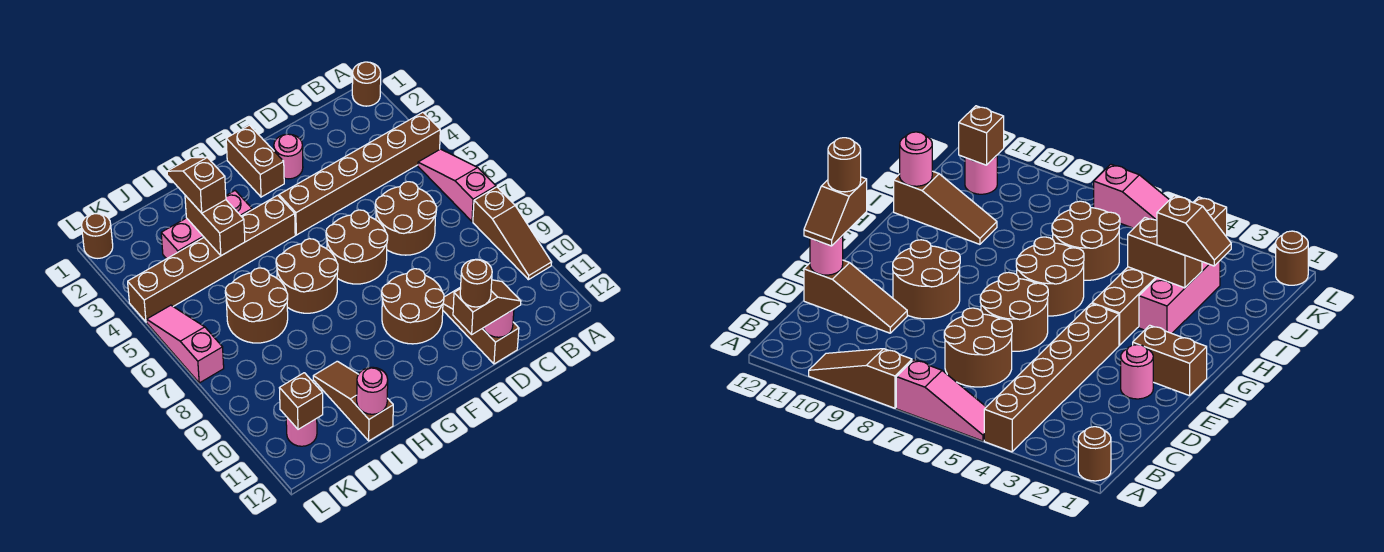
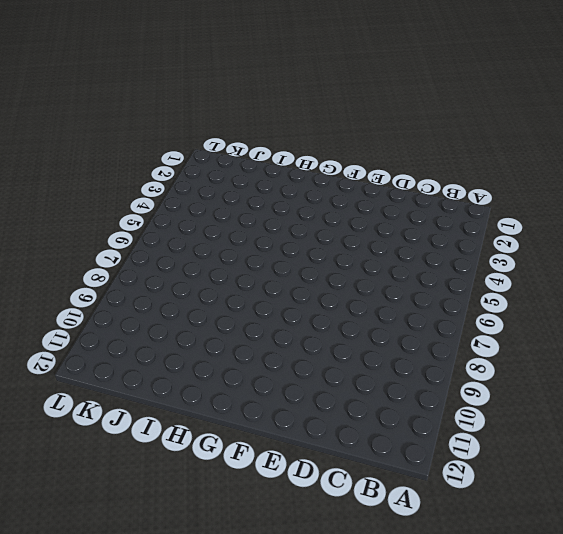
none -> brown round brick A1 level 1
none -> brown brick A4:F4 level 1
none -> pink slope A5:A7 level 1 top 7

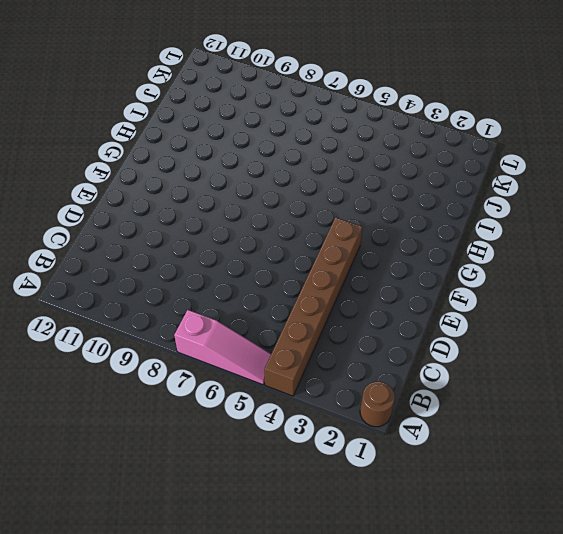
none -> brown slope A8:A10 level 1 top 8
none -> brown round brick C6:D7 level 1
none -> brown slope D10:D12 level 1 top 12

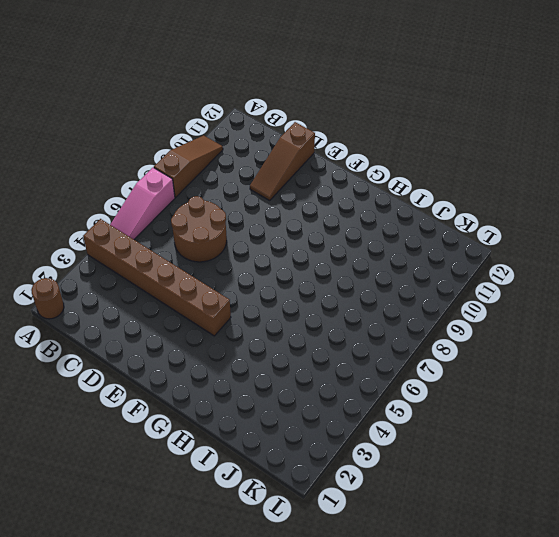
none -> pink round brick E2 level 1
none -> brown round brick E6:F7 level 1
none -> brown round brick E9:F10 level 1

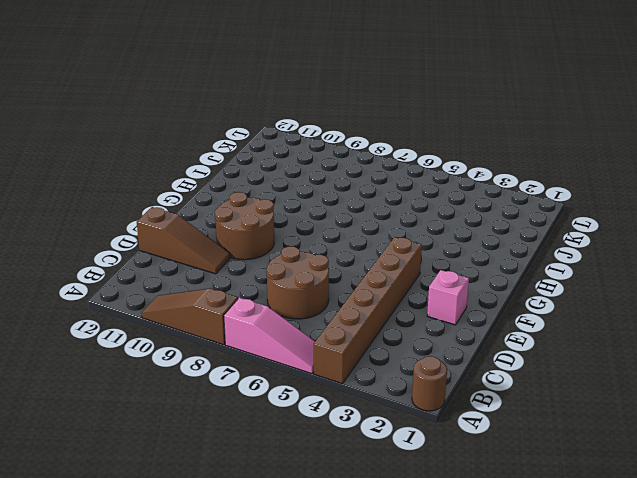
pink brick E2 level 1 -> pink round brick E2 level 1
none -> brown round brick E6:F7 level 1
none -> brown brick F1:F2 level 1
none -> brown brick G4:L4 level 1

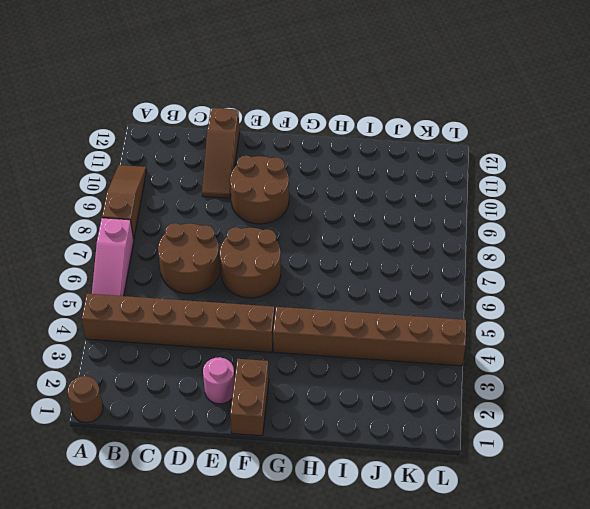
none -> brown round brick G6:H7 level 1
none -> pink brick H3:J3 level 1
none -> brown round brick I6:J7 level 1

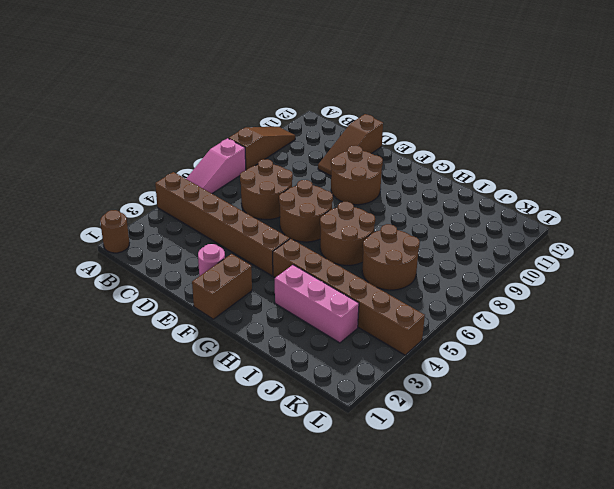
none -> brown slope I10:I12 level 1 top 12
none -> pink round brick K11 level 1
none -> brown round brick L1 level 1

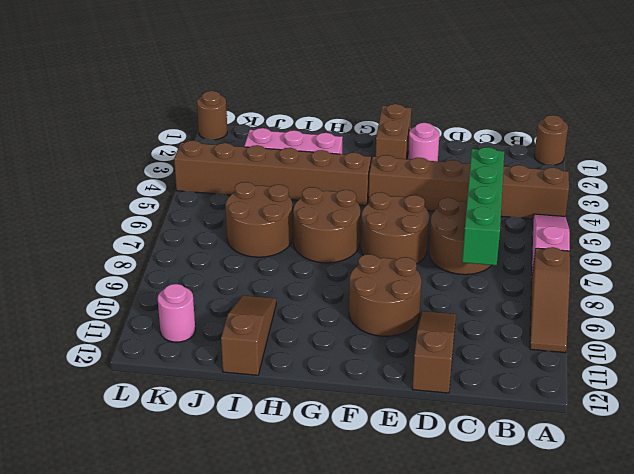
green brick C5:C8 level 2 -> none
none -> pink slope L5:L7 level 1 top 7
none -> pink round brick D12 level 2
none -> brown brick I3:I4 level 2

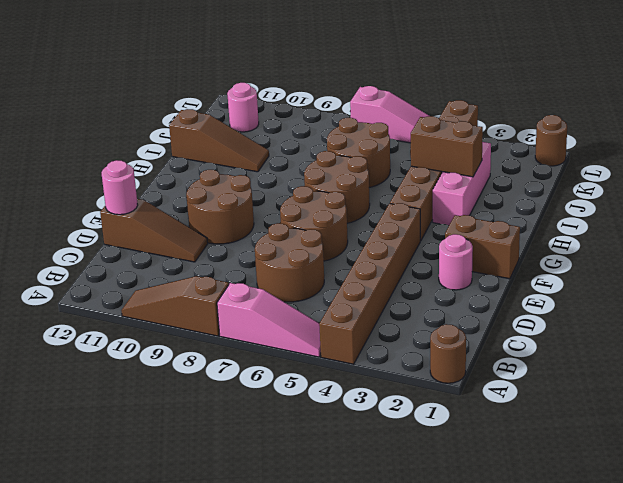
none -> pink round brick I12 level 2
none -> brown brick K11 level 2
none -> brown slope D12:E12 level 3 top E

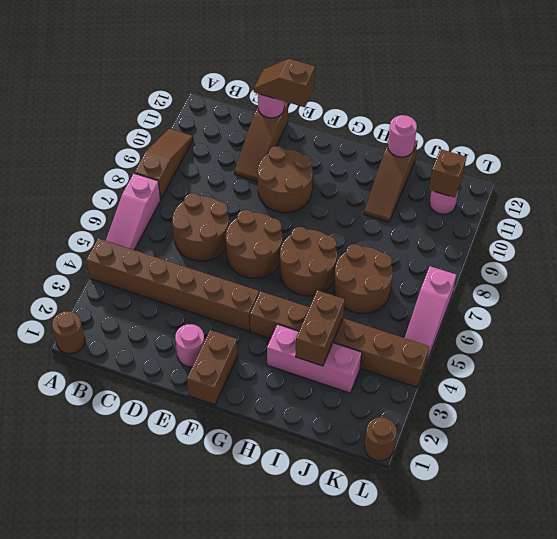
none -> brown slope I2:I3 level 3 top 3
none -> brown round brick E12 level 4

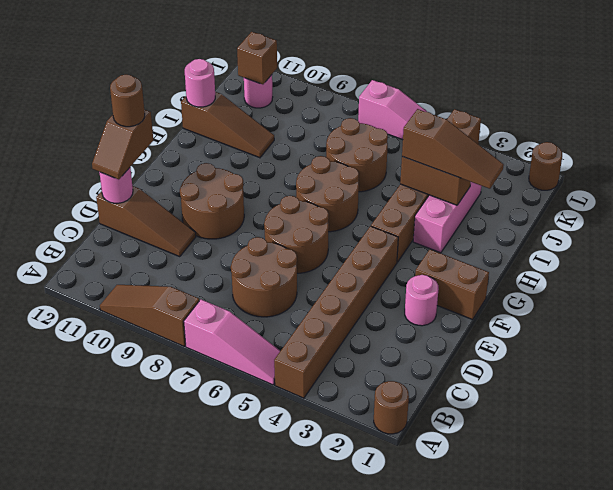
brown slope I2:I4 level 3 top 4 -> brown slope I2:I3 level 3 top 3

